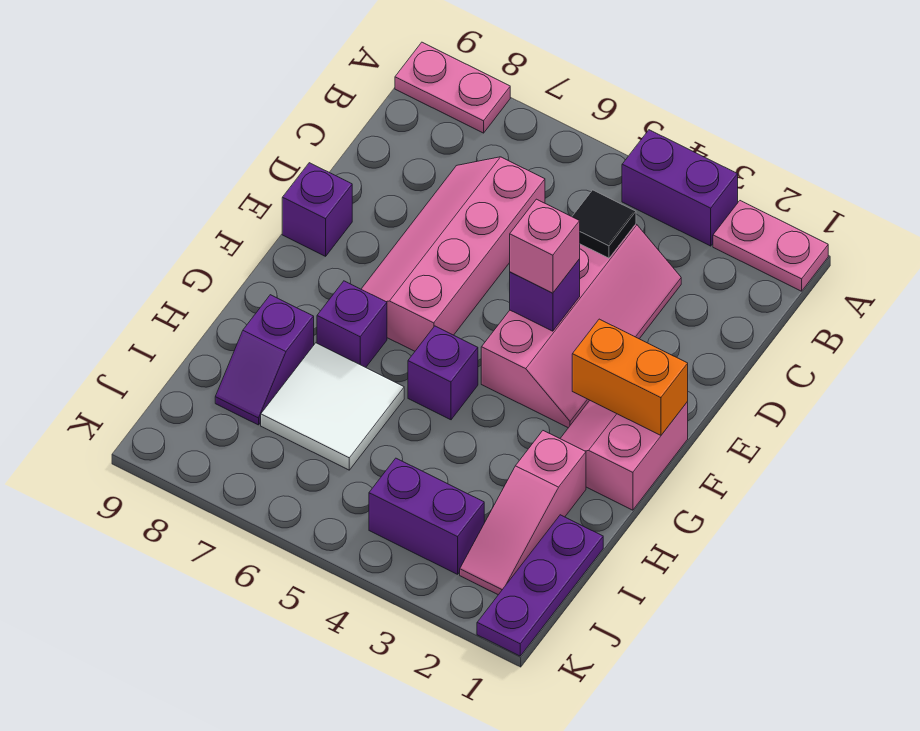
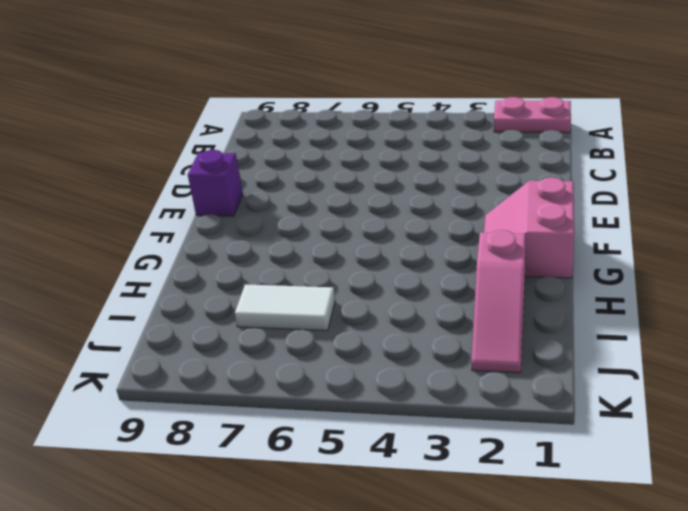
white tile I6:I7 level 1 -> white tile H6:I7 level 1
none -> purple brick A3:A4 level 1
none -> pink plate A8:A9 level 1
none -> pink slope C3:F4 level 1 top 4

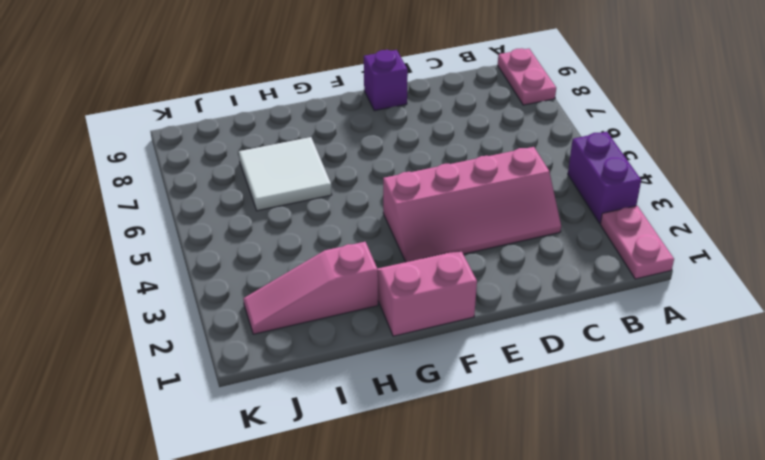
none -> pink slope C6:F7 level 1 top 6
none -> purple brick G5 level 1
none -> purple brick G7 level 1

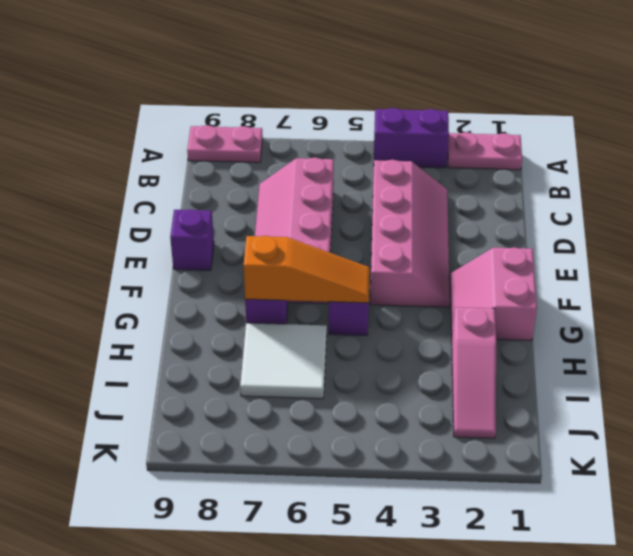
orange slope G5:G7 level 2 top 7 -> none
none -> purple slope H8:I8 level 1 top H
none -> purple plate I1:K1 level 1
none -> purple brick J3:J4 level 1

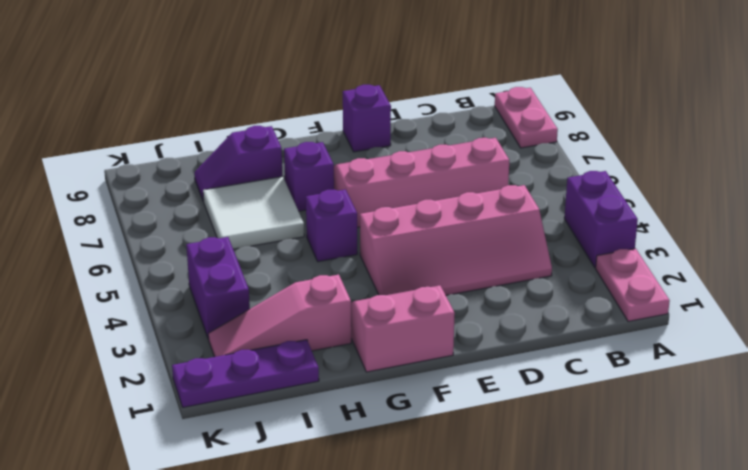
none -> black tile C4 level 2
none -> purple brick E4 level 2
none -> orange brick F1:F2 level 2

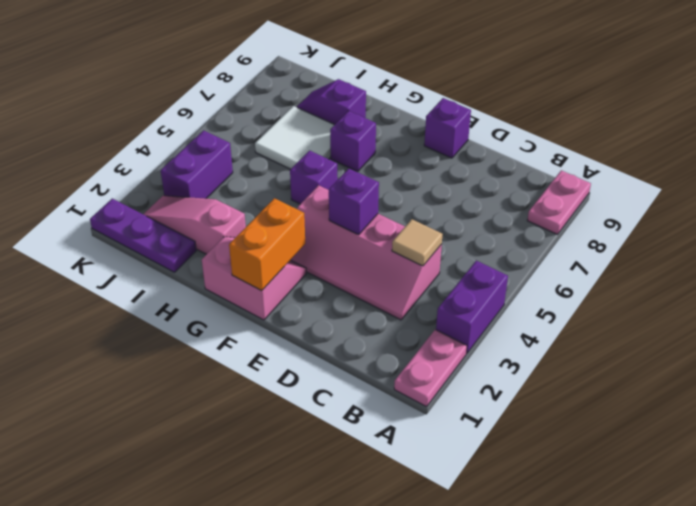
tan tile C4 level 2 -> black tile C4 level 2
none -> pink slope C6:F7 level 1 top 6
none -> pink brick E4 level 3

